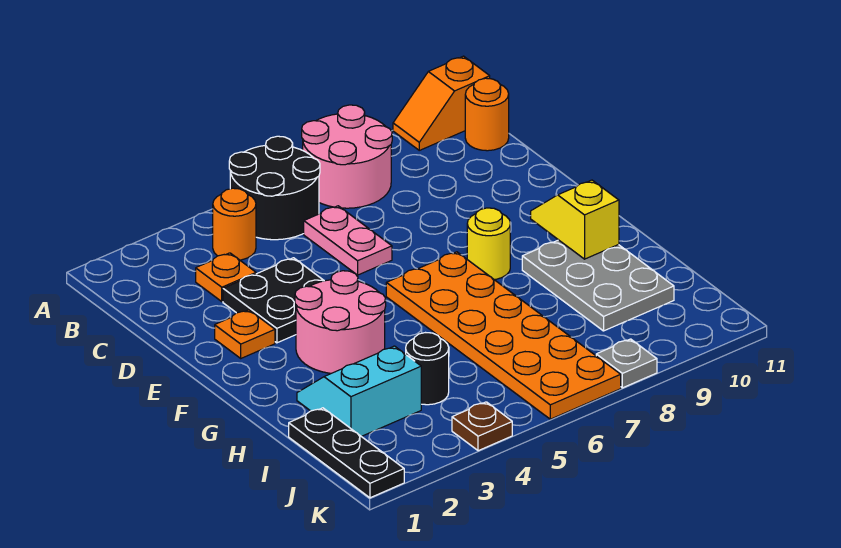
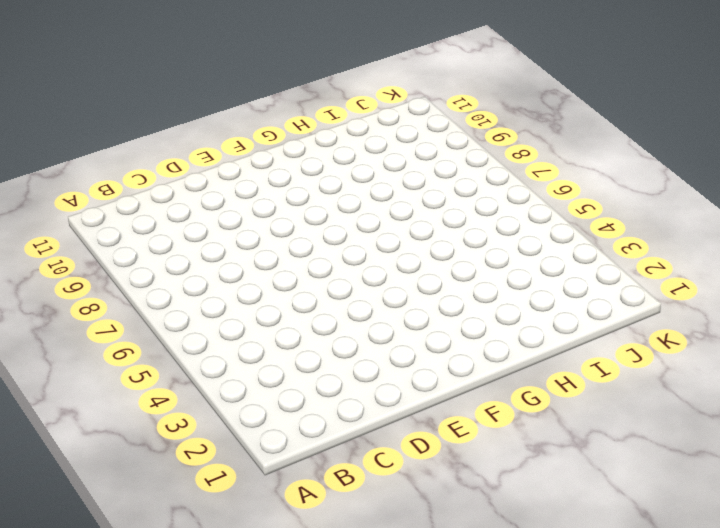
none -> black round brick A5:B6 level 1
none -> pink round brick A7:B8 level 1
none -> orange slope A10:A11 level 1 top 11

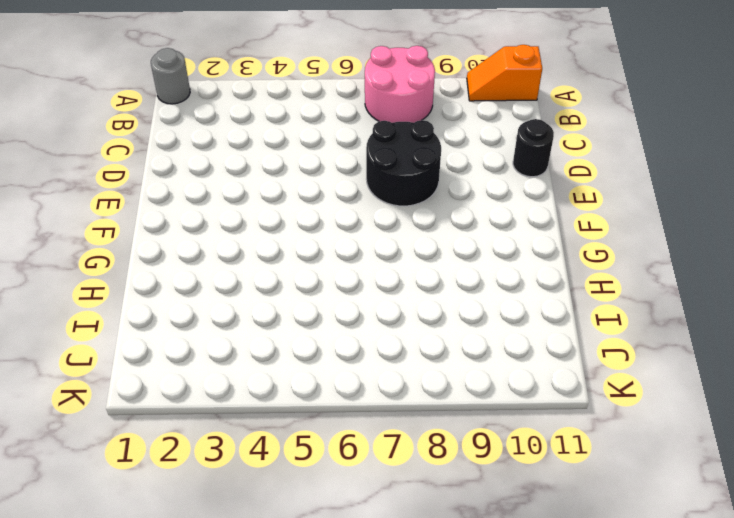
grey round brick A1 level 1 -> none
black round brick D7:E8 level 1 -> black round brick A5:B6 level 1
black round brick D11 level 1 -> black round brick I4 level 1
none -> orange round brick B4 level 1
none -> orange round brick B11 level 1
none -> orange plate C3 level 1

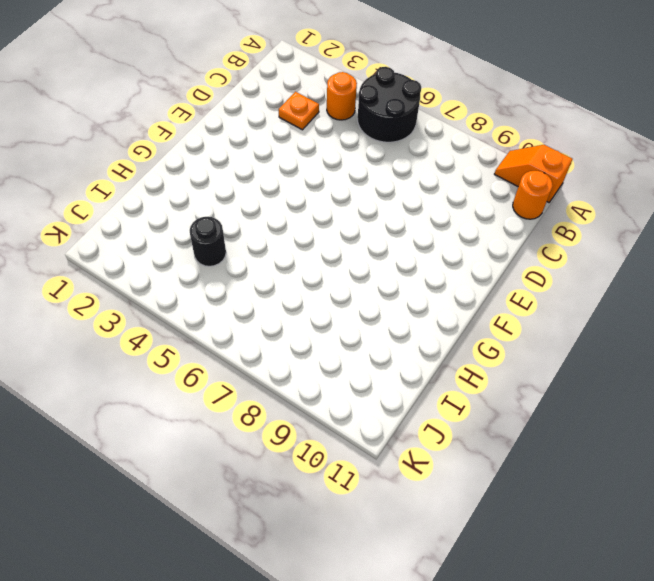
none -> pink round brick A7:B8 level 1
none -> pink plate C6:D6 level 1
none -> black plate D3:E4 level 1

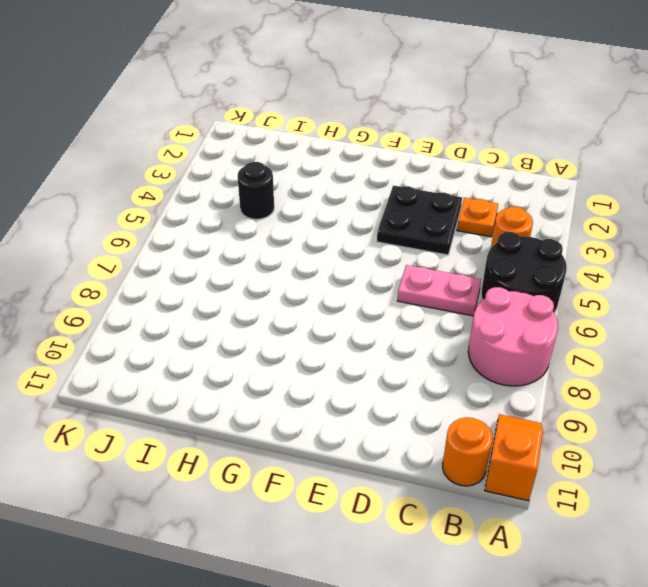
none -> orange plate E2 level 1
none -> pink round brick F3:G4 level 1
none -> orange plate F6:K7 level 1

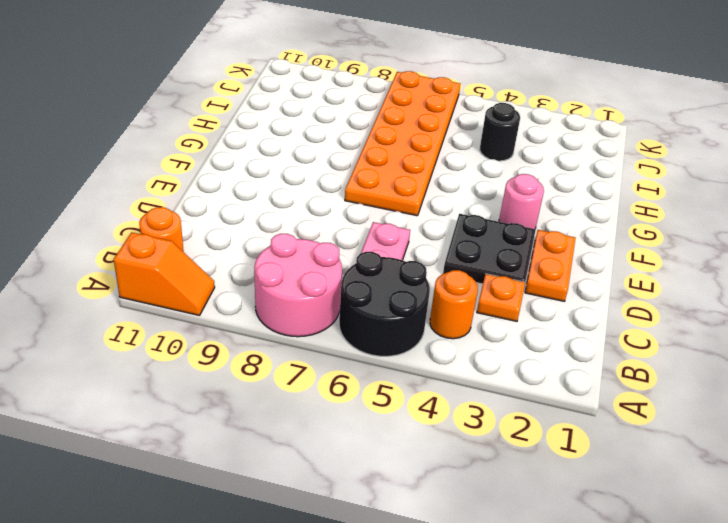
orange plate D2:E2 level 1 -> orange plate E2 level 1
pink round brick F3 level 1 -> pink round brick F3:G4 level 1
none -> yellow round brick F8 level 1
none -> grey plate G9:I10 level 1
none -> cyan slope H2:I3 level 1 top I

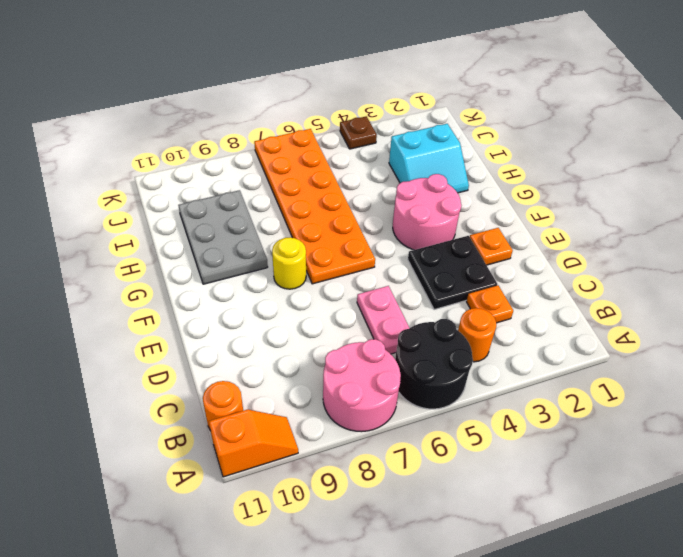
none -> black plate I1:K1 level 1
none -> black round brick I4 level 1
none -> grey plate K8 level 1

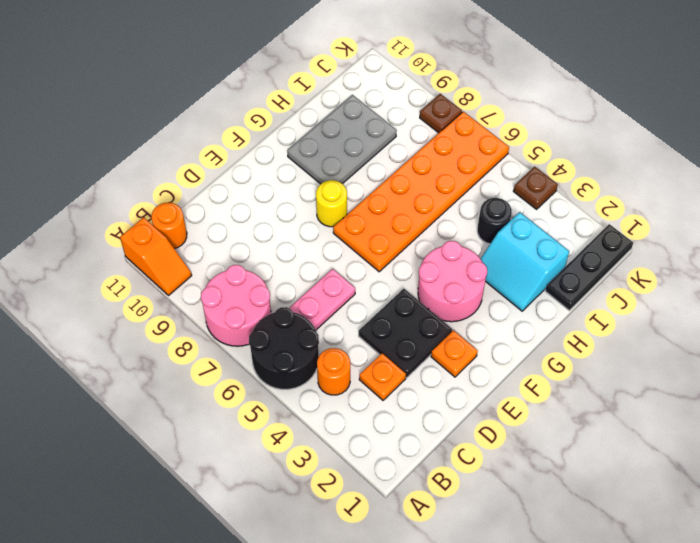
brown plate K8 level 1 -> grey plate K8 level 1
none -> yellow slope F10:G10 level 2 top G

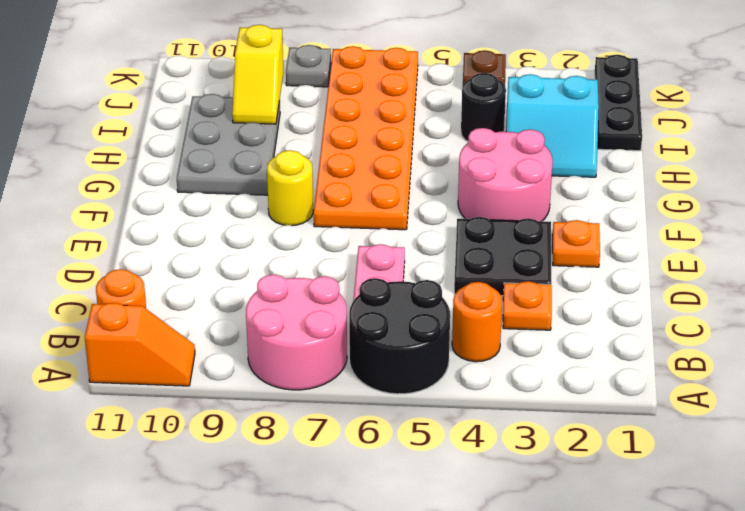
yellow slope I9:J9 level 2 top J -> yellow slope F10:G10 level 2 top G

